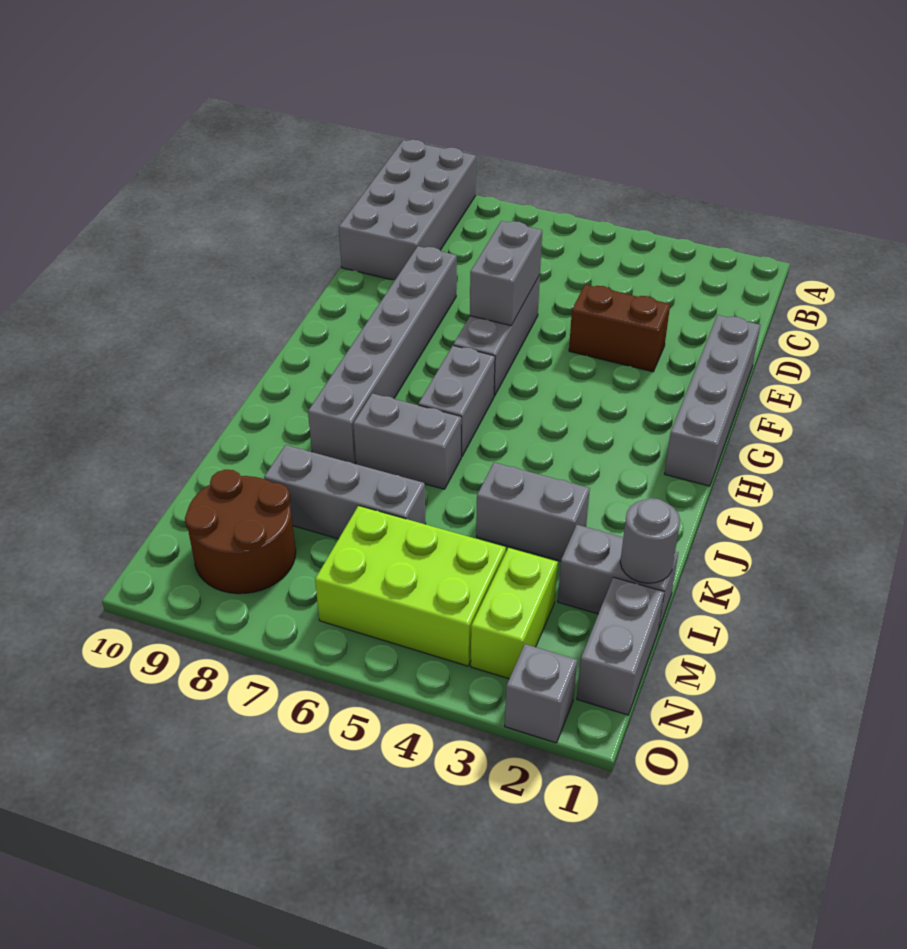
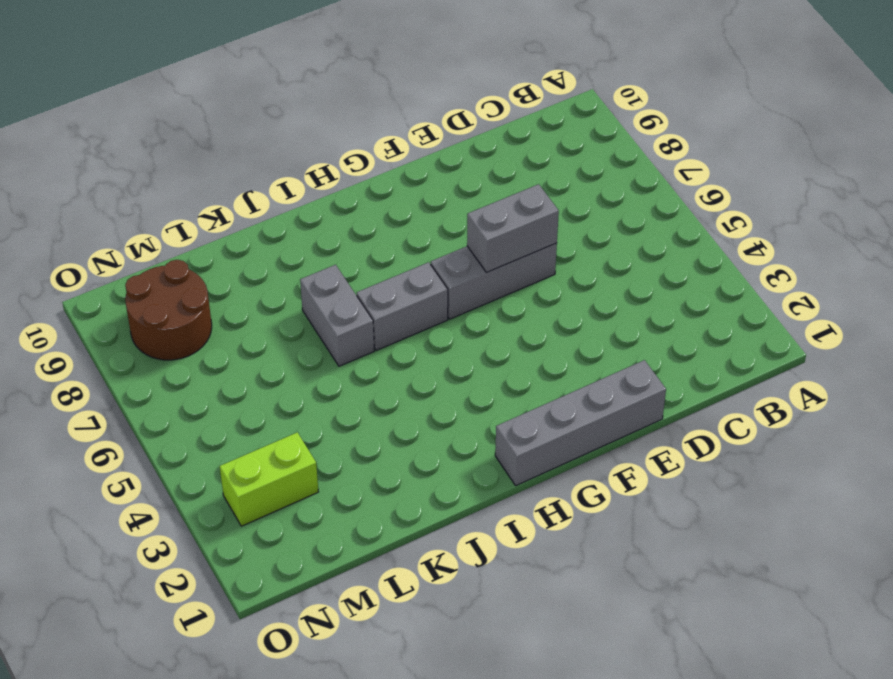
none -> grey brick A9:D10 level 1
none -> brown brick E3:E4 level 1
none -> grey brick E8:J8 level 1

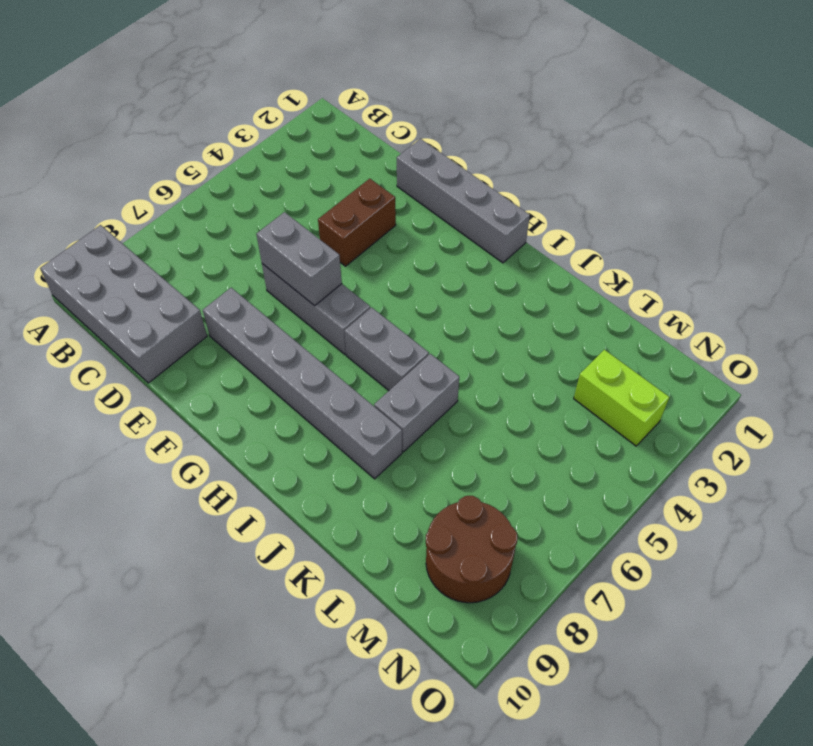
none -> grey brick K3:K4 level 1
none -> grey brick L1:L2 level 1
none -> grey brick L6:L8 level 1

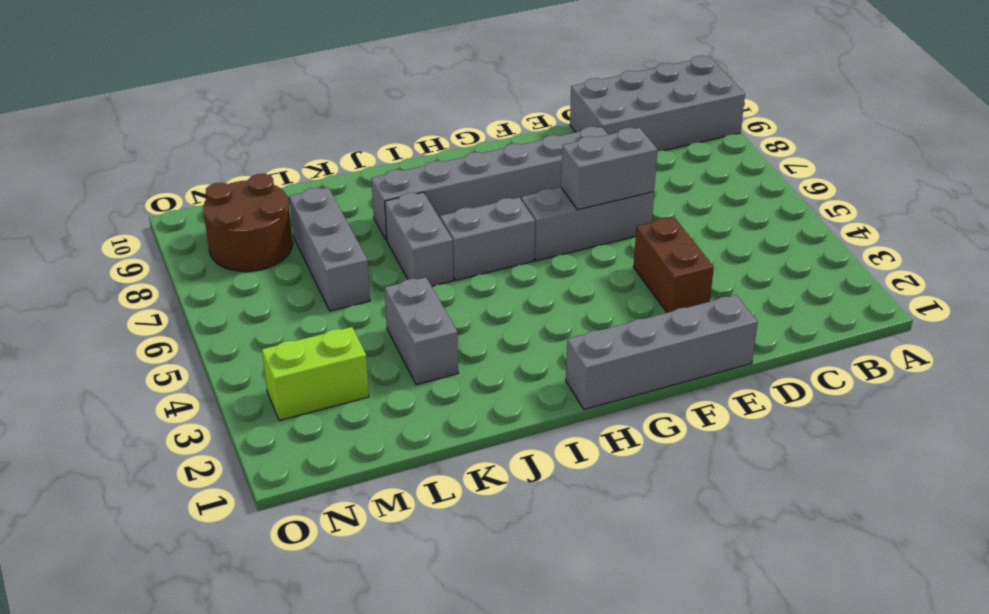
none -> grey brick L1:L2 level 1
none -> grey brick M1:N1 level 1
none -> lime brick M4:N6 level 1

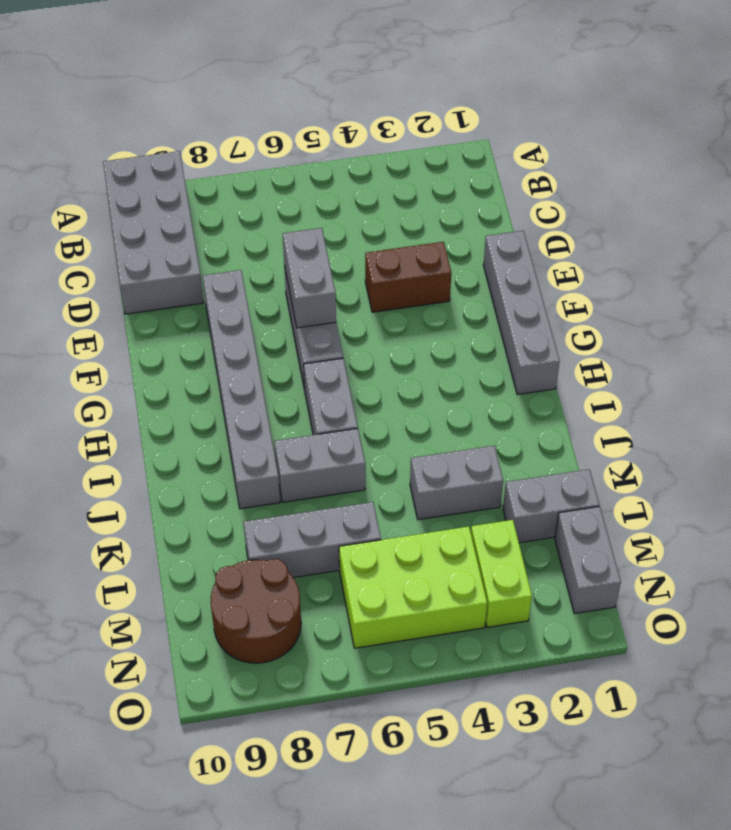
none -> grey brick O2 level 1
none -> grey round brick L1 level 2

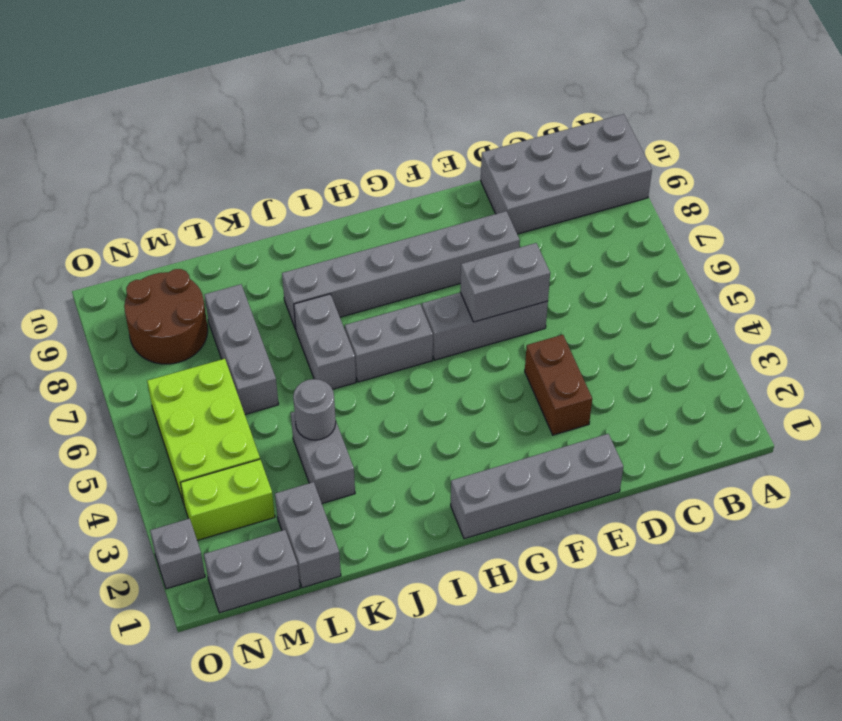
grey round brick K4 level 2 -> grey round brick L1 level 2

